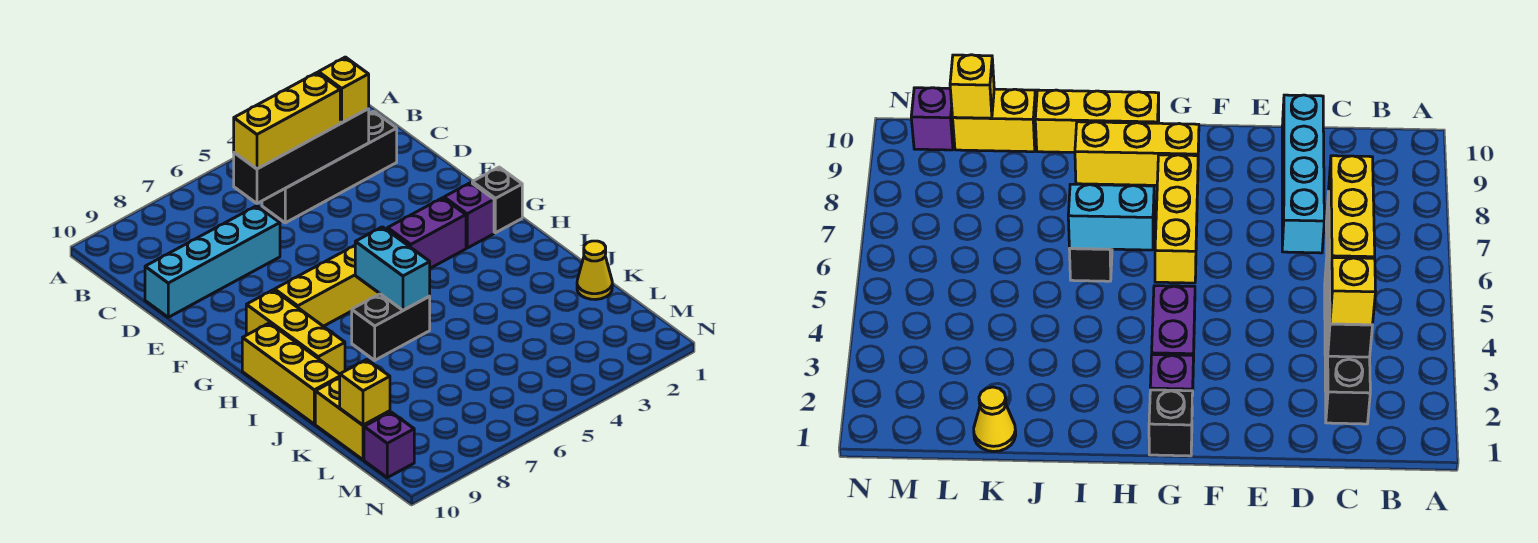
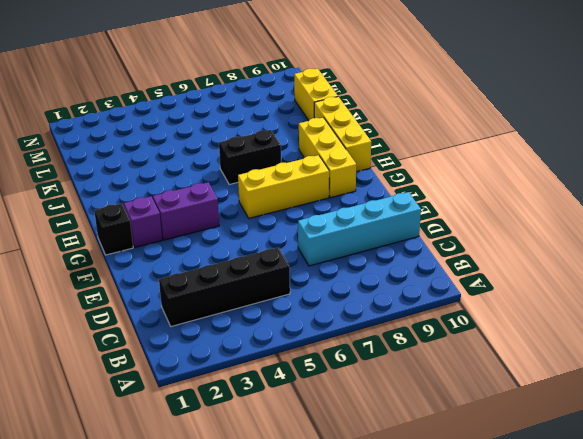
none -> yellow cone K1 level 1
none -> purple brick M10 level 1
none -> black brick C3:C6 level 2

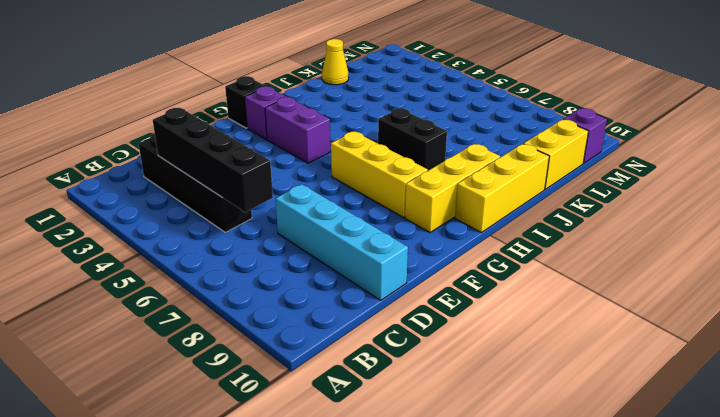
none -> cyan brick H6:I6 level 2
none -> yellow brick L10 level 2
none -> yellow brick C3 level 3

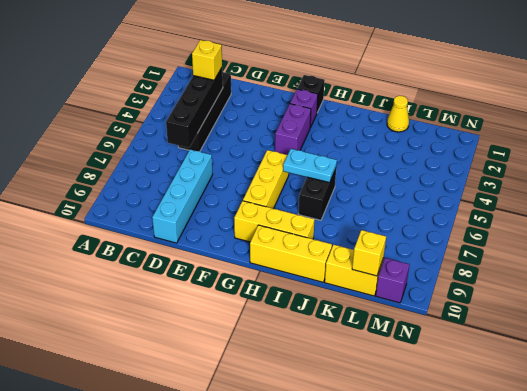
cyan plate H6:I6 level 2 -> cyan brick H6:I6 level 2
none -> yellow brick C4:C6 level 3

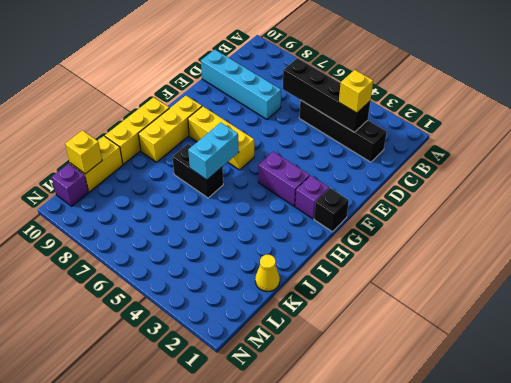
none -> yellow brick C4:C6 level 3

